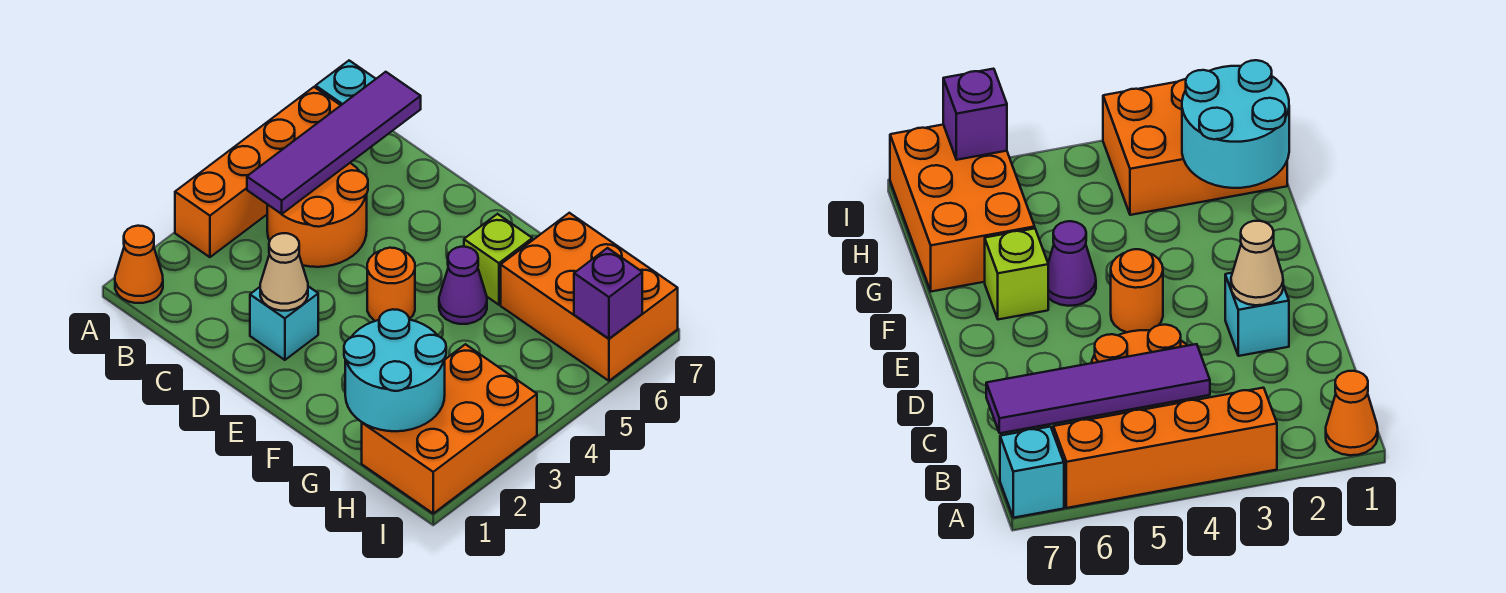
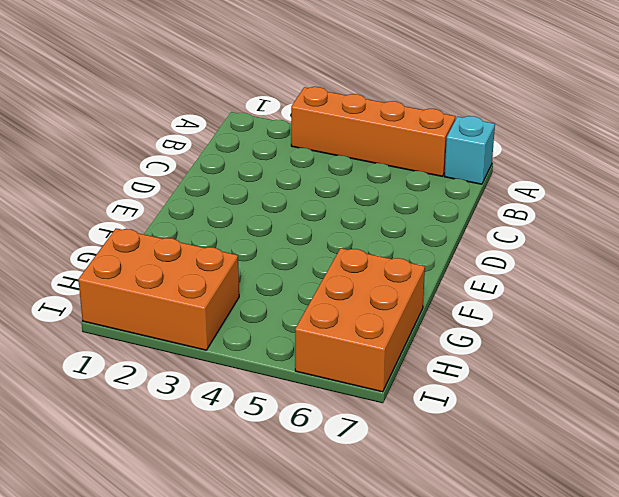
none -> orange cone A1 level 1
none -> orange round brick B4:C5 level 1
none -> cyan brick D2 level 1

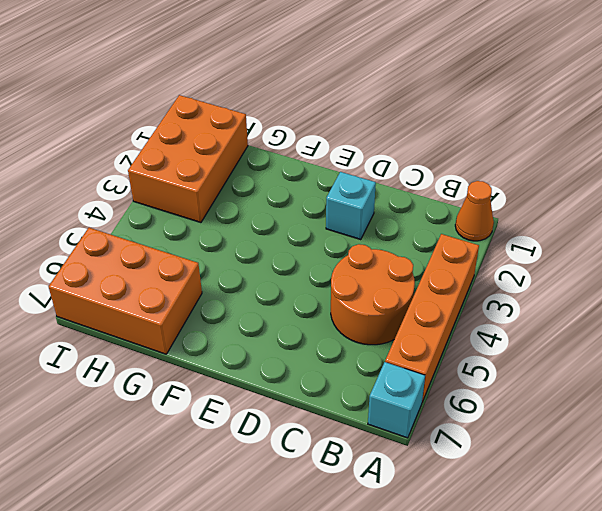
none -> orange round brick E4 level 1
none -> purple cone F5 level 1
none -> lime brick F6 level 1

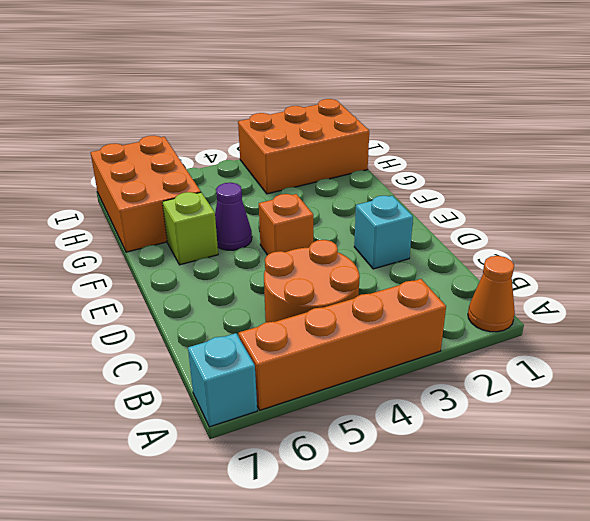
orange brick E4 level 1 -> orange round brick E4 level 1
none -> purple tile B4:B7 level 2
none -> tan cone D2 level 2
none -> cyan round brick G1:H2 level 2

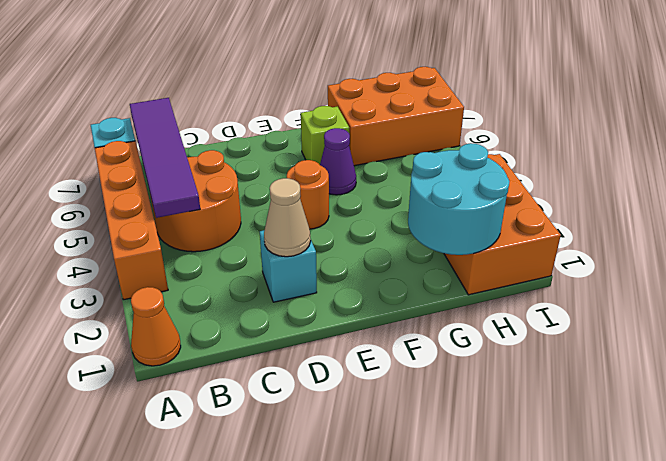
none -> purple brick I6 level 2

